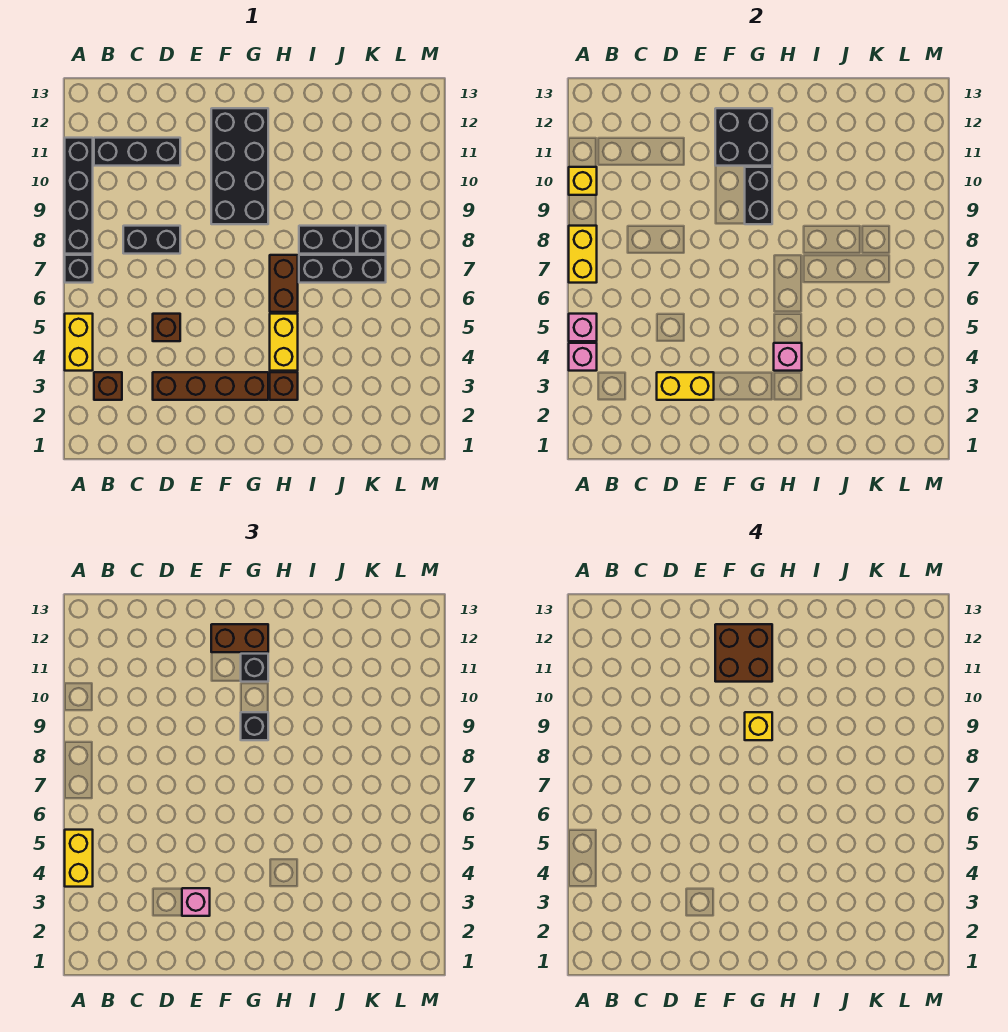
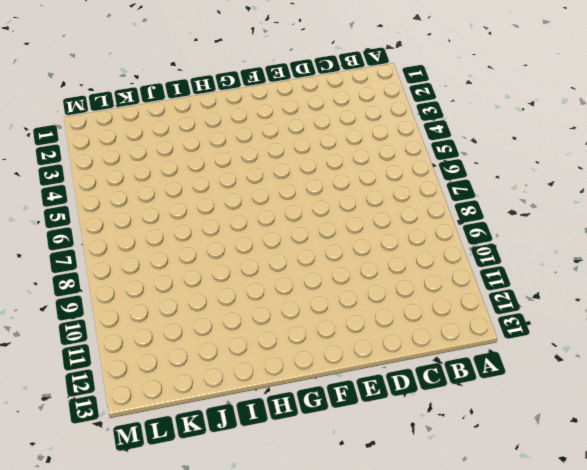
none -> yellow brick A4:A5 level 1
none -> black brick A7 level 1
none -> black brick A8:A11 level 1
none -> brown brick B3 level 1

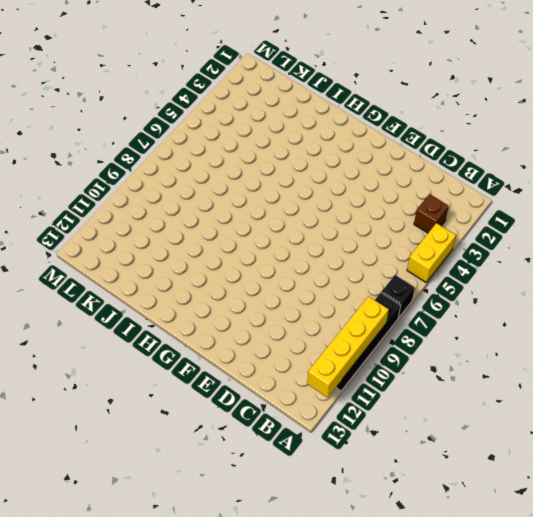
yellow brick A9:A12 level 2 -> yellow brick A10 level 2
none -> black brick B11:D11 level 1
none -> black brick C8:D8 level 1
none -> brown brick D3:G3 level 1
none -> brown brick D5 level 1

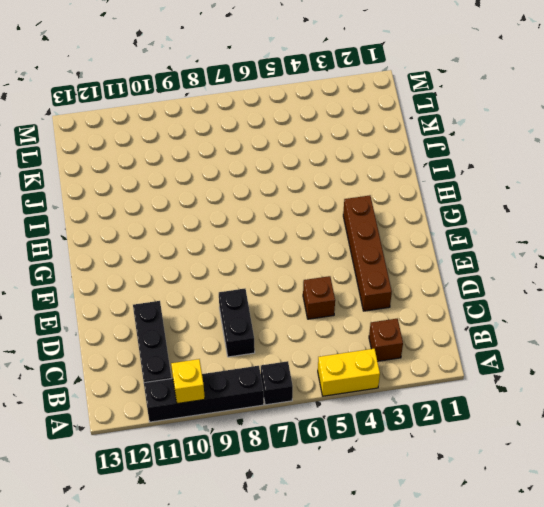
none -> black brick F9:G12 level 1
none -> brown brick H3 level 1
none -> yellow brick H4:H5 level 1
none -> brown brick H6:H7 level 1

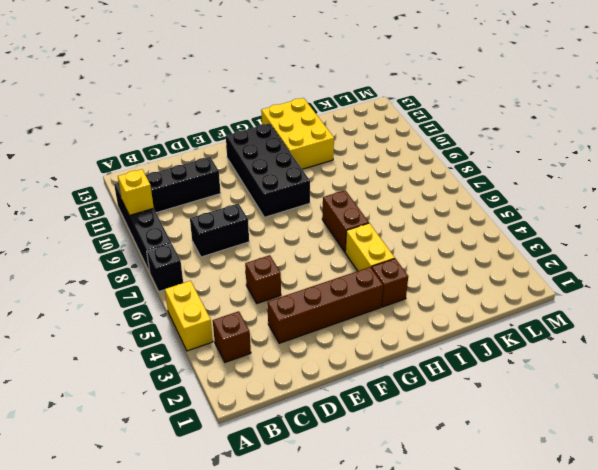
yellow brick H11:I13 level 1 -> none
none -> black brick I7:K7 level 1
none -> black brick I8:J8 level 1
none -> black brick K8 level 1
none -> pink brick A4 level 2

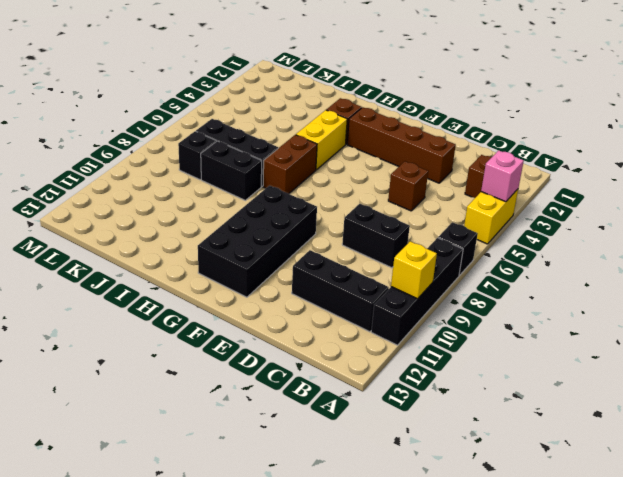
none -> pink brick A5 level 2
none -> yellow brick A7:A8 level 2
none -> yellow brick D3:E3 level 2
none -> black brick F11:G12 level 2

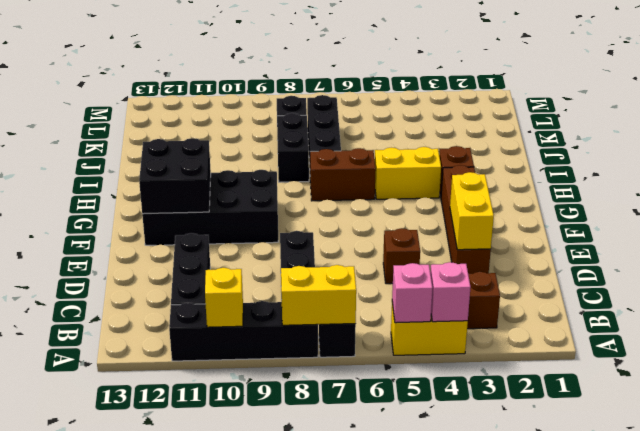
none -> black brick G9:G10 level 2
none -> pink brick H4 level 2
none -> yellow brick A4:A5 level 3
none -> pink brick E3 level 3

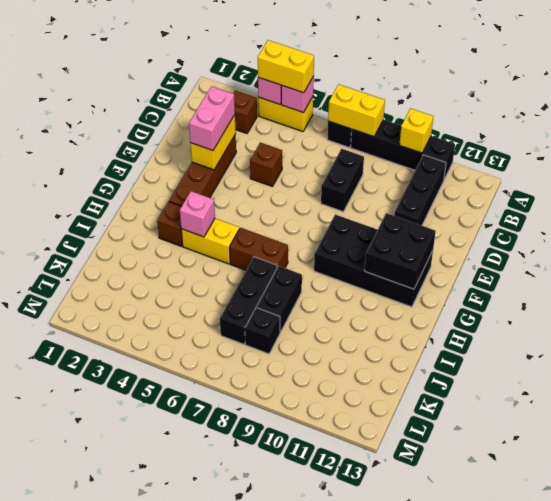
pink brick D3:E3 level 3 -> pink brick E3 level 3
none -> black brick G9:G10 level 2
none -> brown brick F12:G12 level 3
none -> black brick G9 level 3
none -> black brick G11 level 3

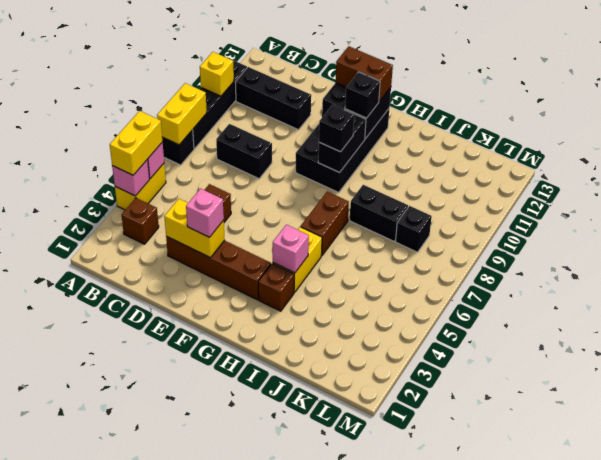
none -> black brick I7:K7 level 1
none -> brown brick F11:G12 level 4
none -> yellow brick G9 level 4

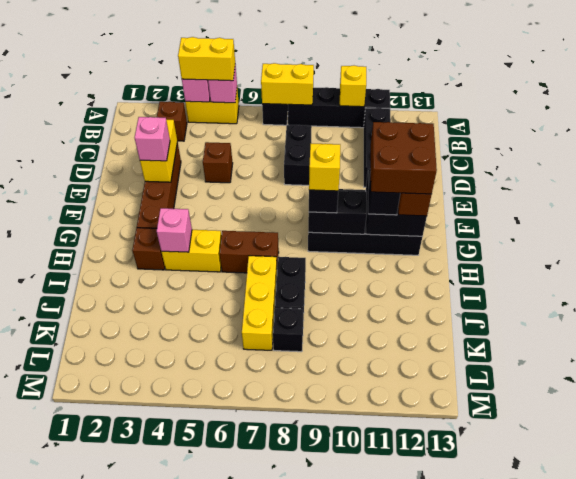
yellow brick I7:K7 level 1 -> black brick I7:K7 level 1

